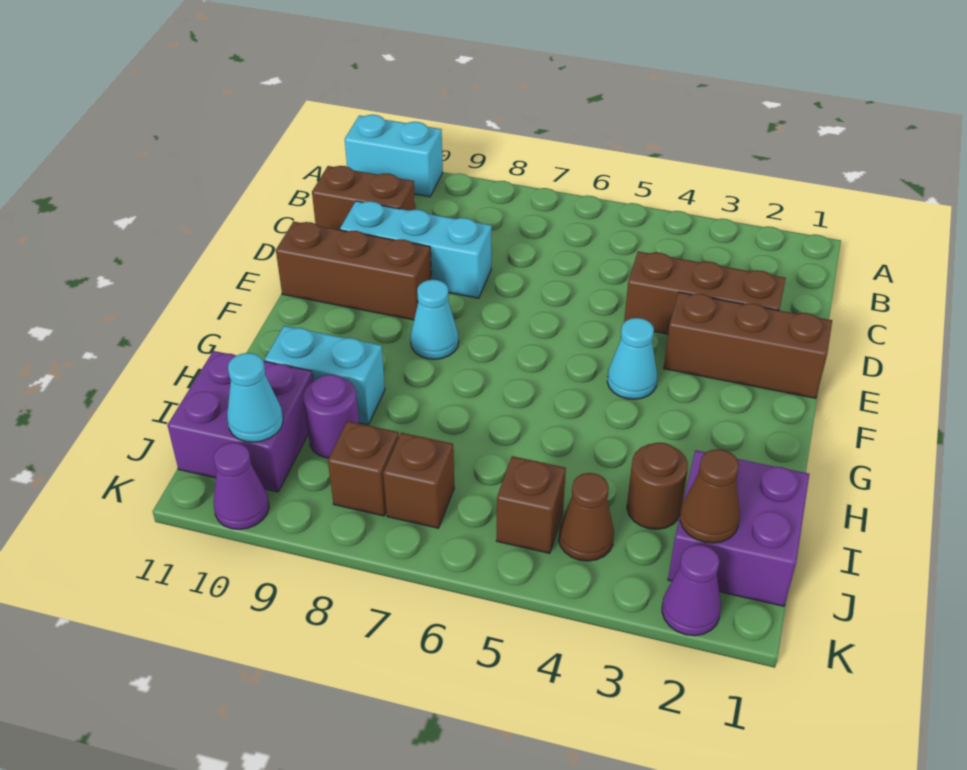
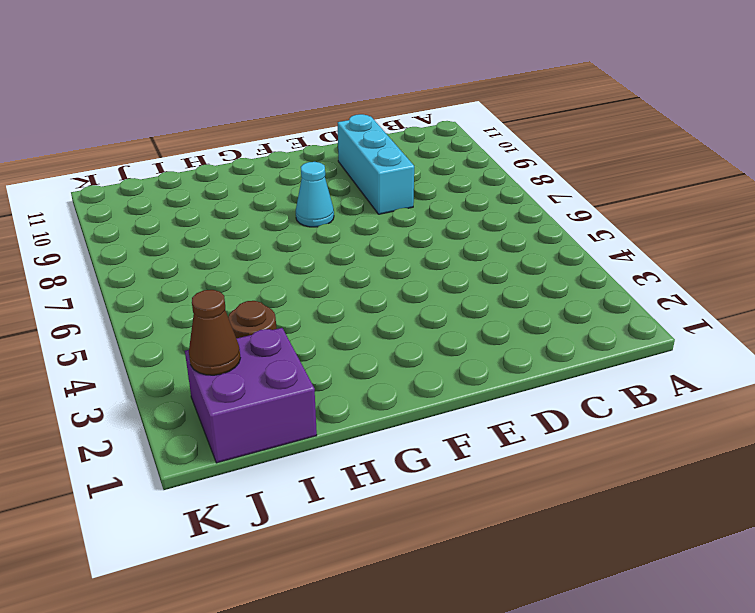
none -> cyan brick A10:A11 level 1
none -> brown brick C10:C11 level 1
none -> brown brick D2:D4 level 1

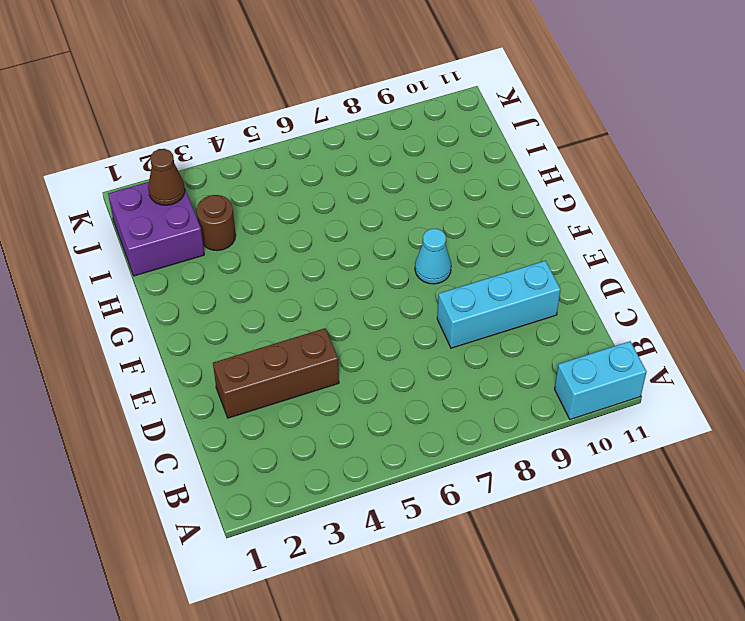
none -> brown brick C10:C11 level 1
none -> brown brick E1:E3 level 1
none -> brown brick E9:E11 level 1

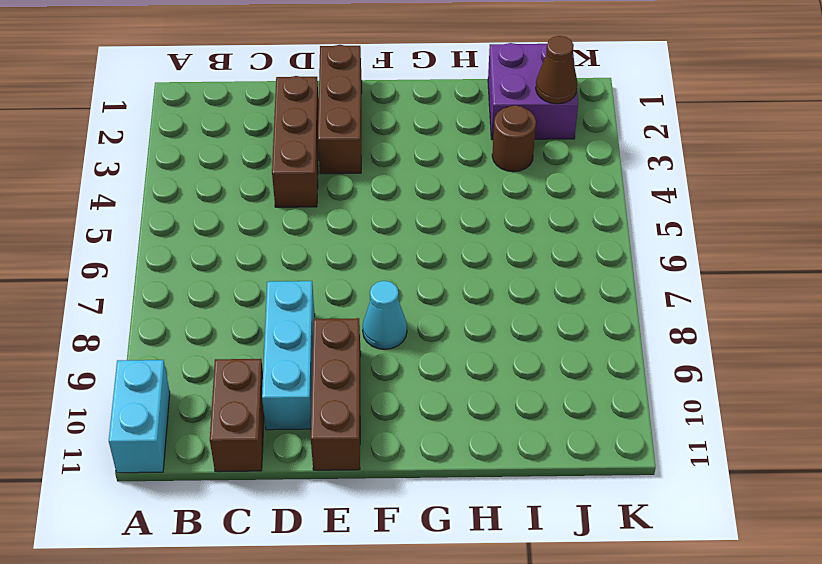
none -> cyan cone F4 level 1
none -> cyan brick H9:H10 level 1
none -> purple round brick I9 level 1

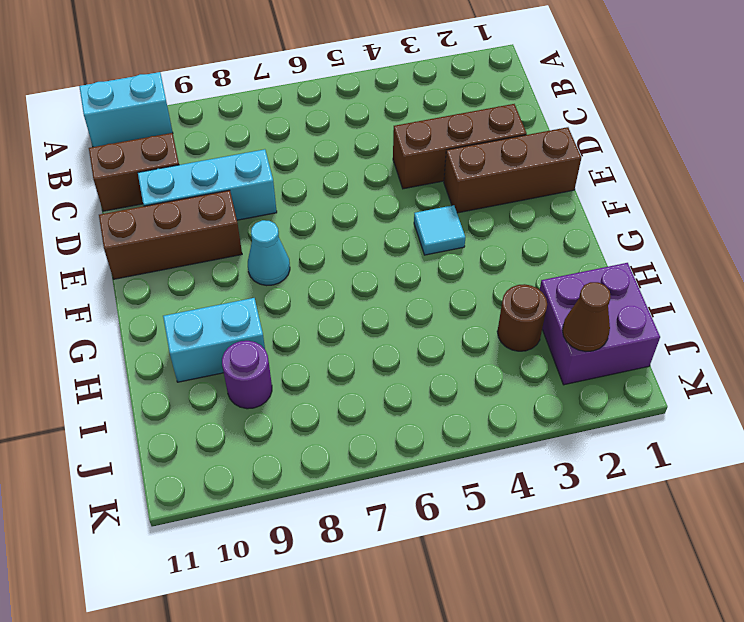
cyan tile F4 level 1 -> cyan cone F4 level 1
none -> purple brick I10:J11 level 1
none -> brown cone J4 level 1
none -> brown brick J5 level 1

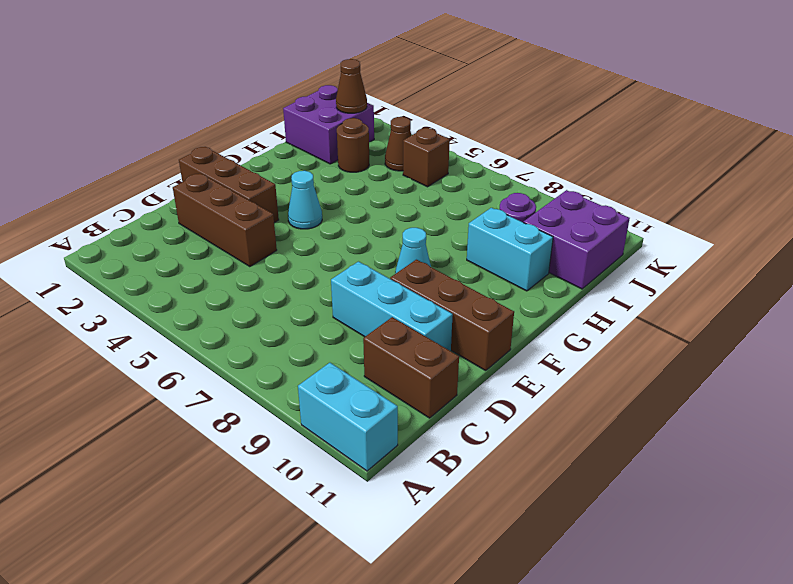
none -> brown brick J7 level 1
none -> brown brick J8 level 1
none -> purple cone K2 level 1

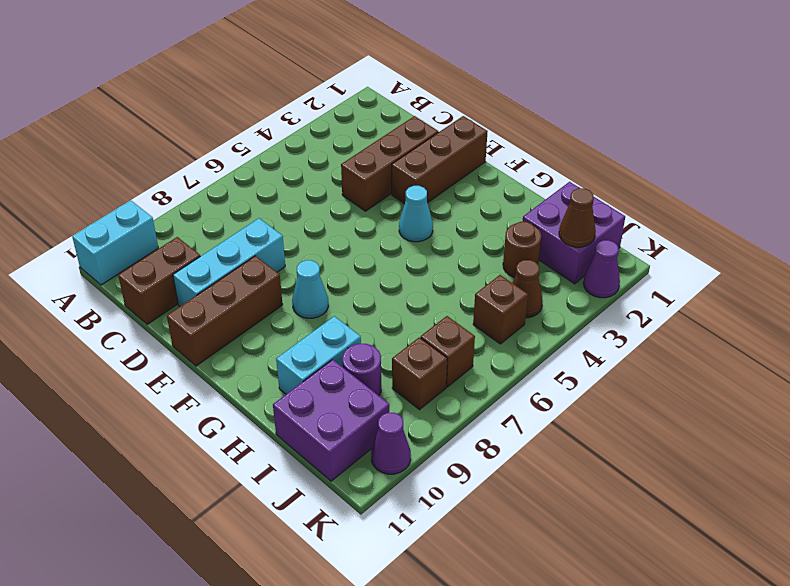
none -> cyan cone J10 level 2

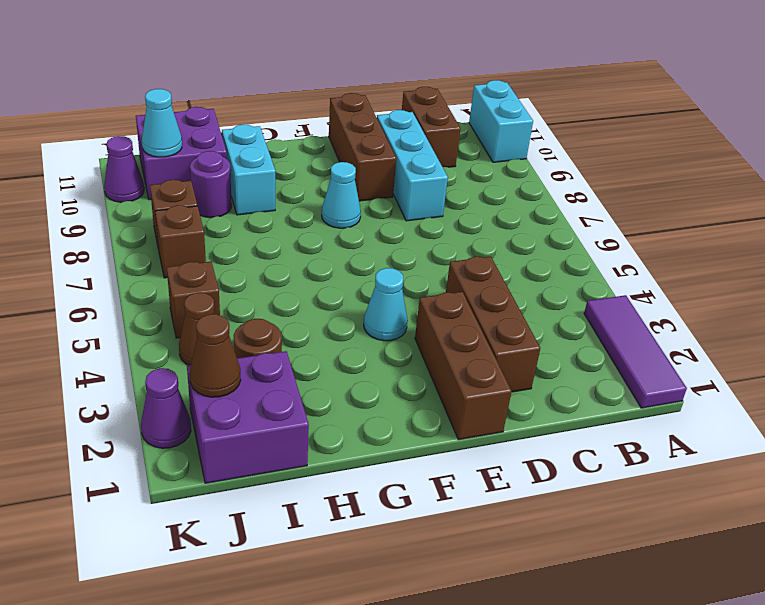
purple tile A1:A3 level 1 -> none

